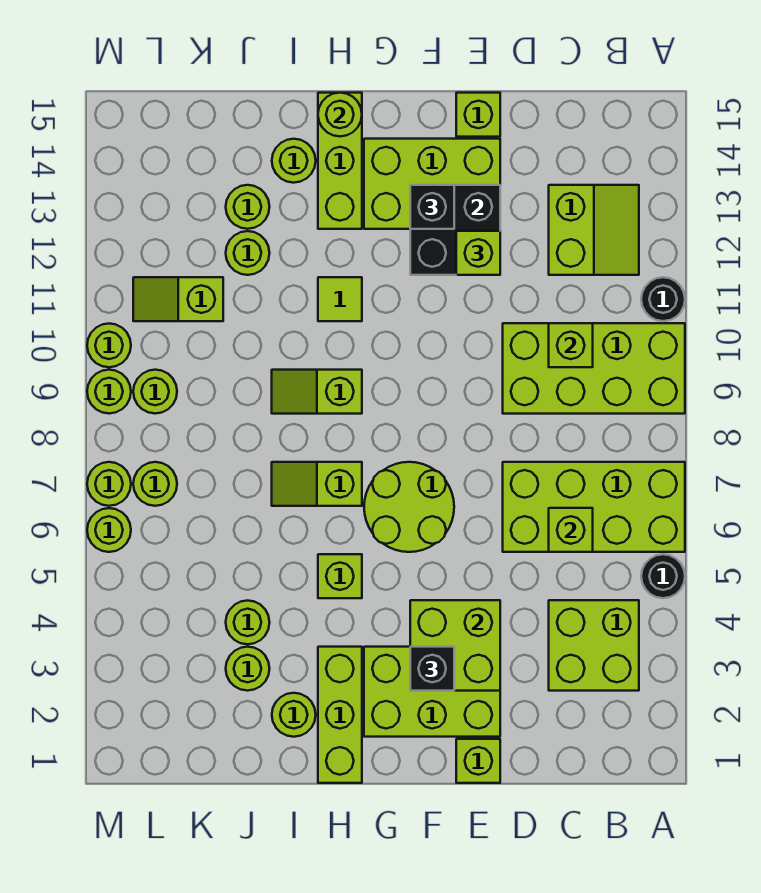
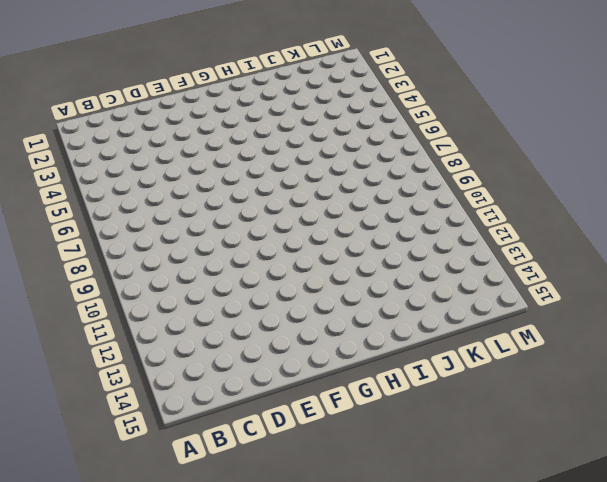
none -> black round brick A5 level 1
none -> lime brick A6:D7 level 1
none -> lime brick A9:D10 level 1
none -> black round brick A11 level 1

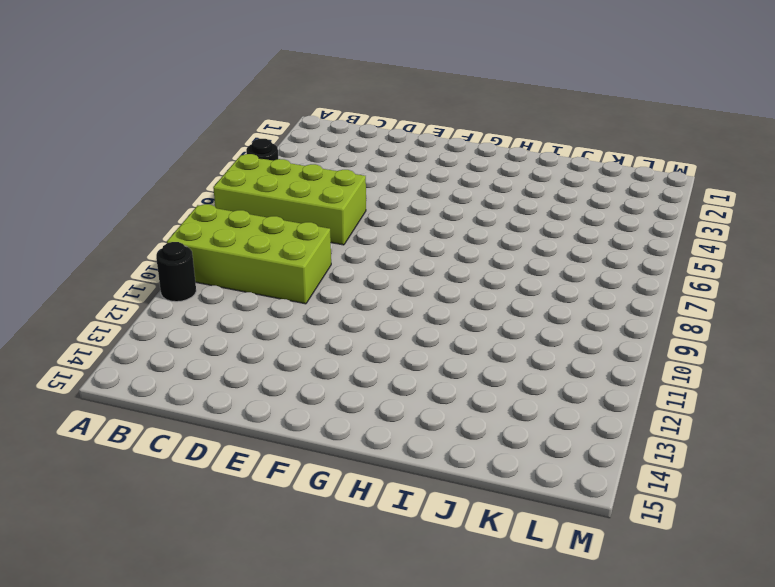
none -> lime brick B3:C4 level 1
none -> lime slope B12:C13 level 1 top C
none -> lime brick E1 level 1
none -> lime brick E2:G3 level 1

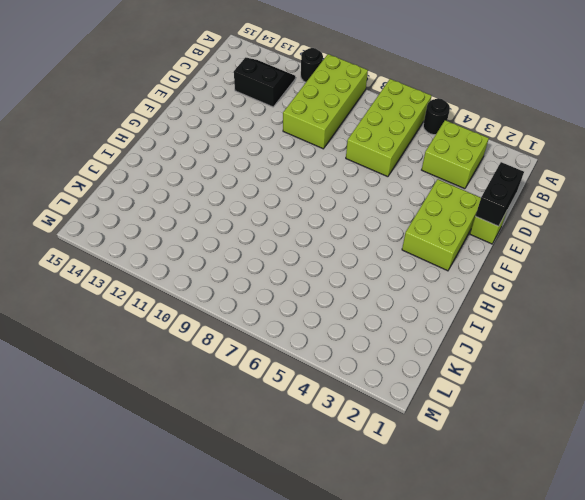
black slope B12:C13 level 1 top C -> lime slope B12:C13 level 1 top C
black brick D1:E1 level 2 -> none
none -> lime brick E13:G14 level 1
none -> lime brick E15 level 1
none -> lime round brick F6:G7 level 1
none -> lime brick H1:H3 level 1

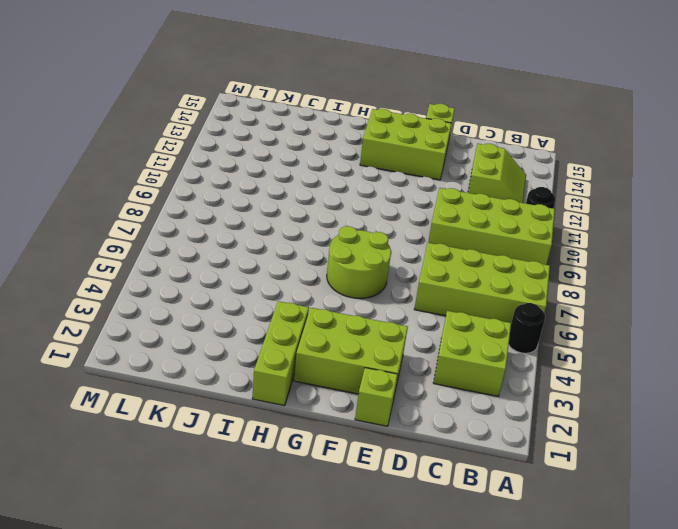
none -> lime brick H5 level 1
none -> lime slope H7:I7 level 1 top H
none -> lime slope H9:I9 level 1 top H
none -> lime tile H11 level 1

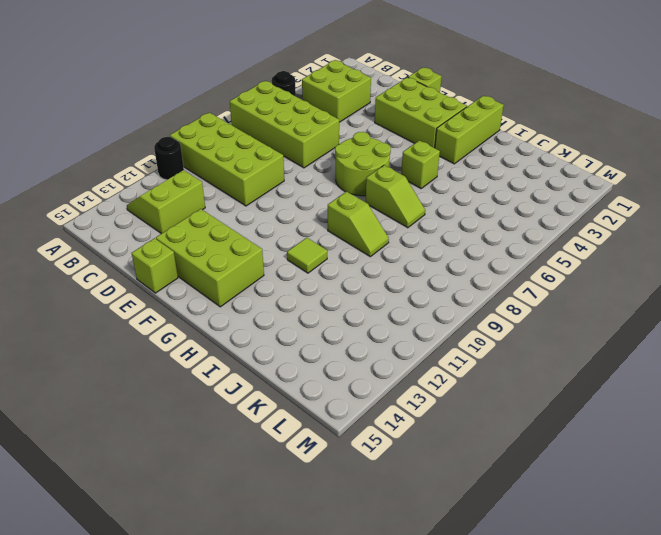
none -> lime brick H13:H15 level 1
none -> lime round brick I2 level 1
none -> lime round brick I14 level 1
none -> lime round brick J3 level 1

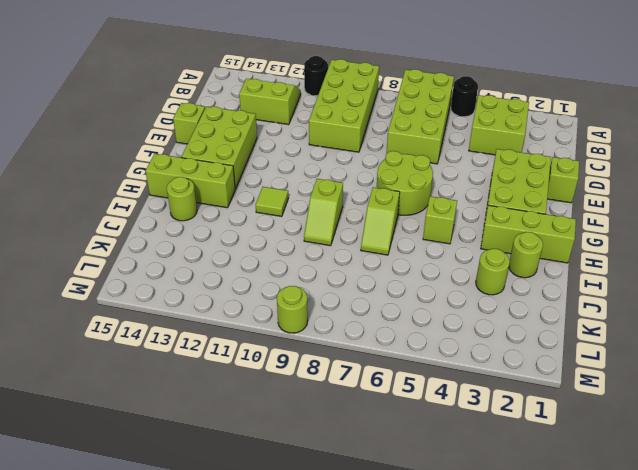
none -> lime round brick J4 level 1
none -> lime round brick J12 level 1
none -> lime round brick J13 level 1
none -> lime slope K11:L11 level 1 top K

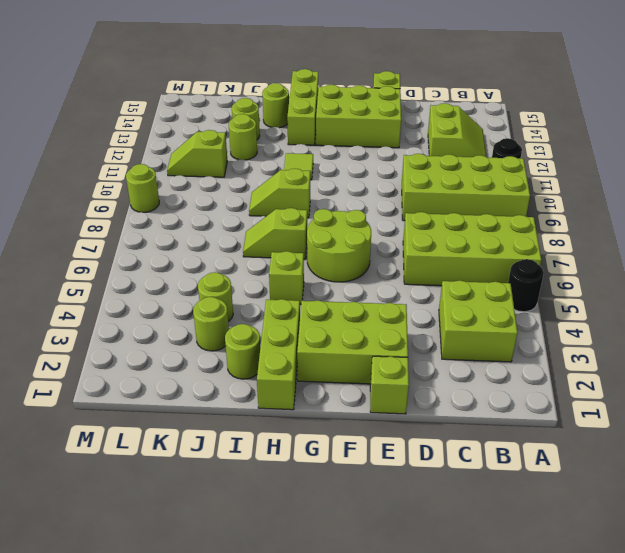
none -> lime round brick L7 level 1
none -> lime round brick L9 level 1
none -> lime round brick M6 level 1
none -> lime round brick M7 level 1

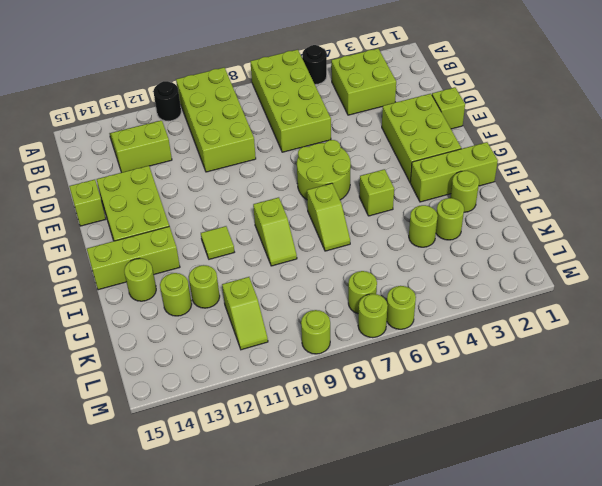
none -> lime round brick L9 level 1
none -> lime round brick M10 level 1
none -> lime brick C6 level 2
none -> lime brick C10 level 2

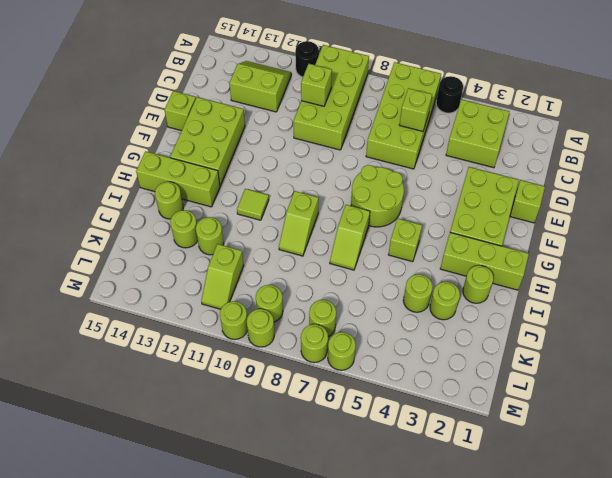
none -> lime brick E3:F4 level 2
none -> black brick E12:F13 level 2
none -> lime round brick H15 level 2
none -> lime brick E12 level 3

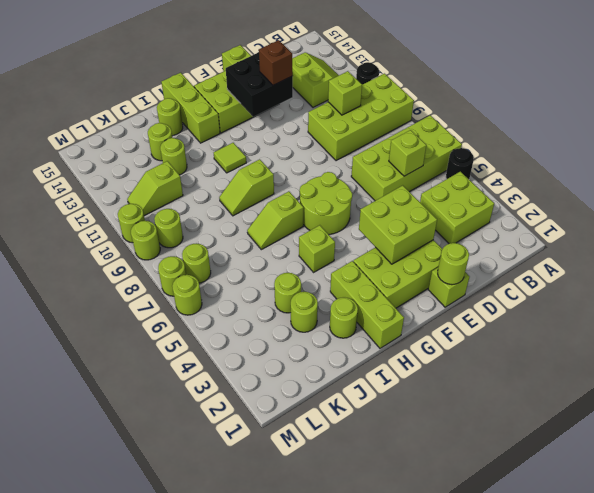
lime round brick E1 level 2 -> lime round brick H15 level 2
brown brick E12 level 3 -> lime brick E12 level 3
none -> black brick F3 level 3
none -> black brick F13 level 3

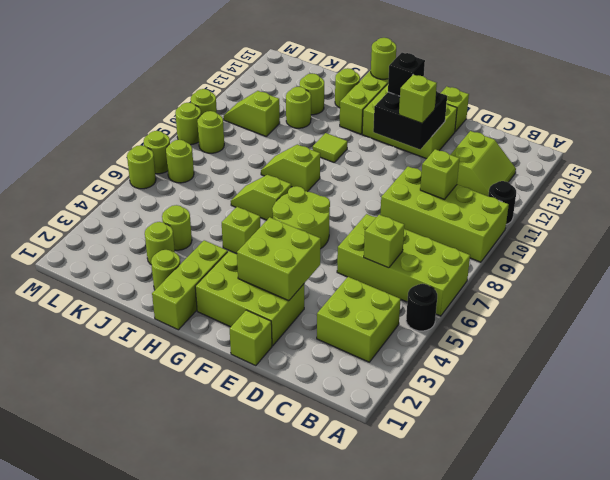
none -> black brick F3 level 3

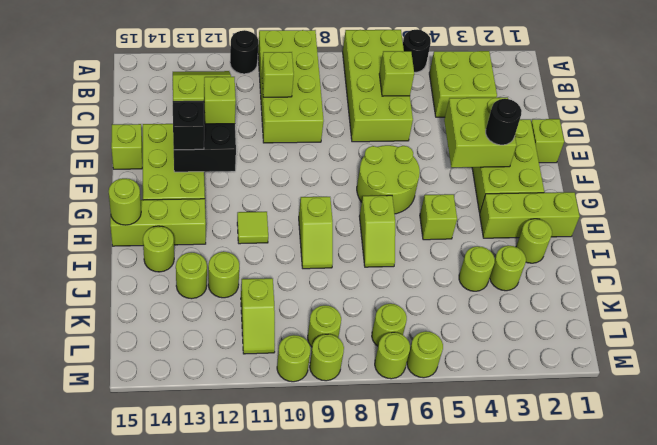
black round brick F3 level 3 -> black brick F3 level 3

